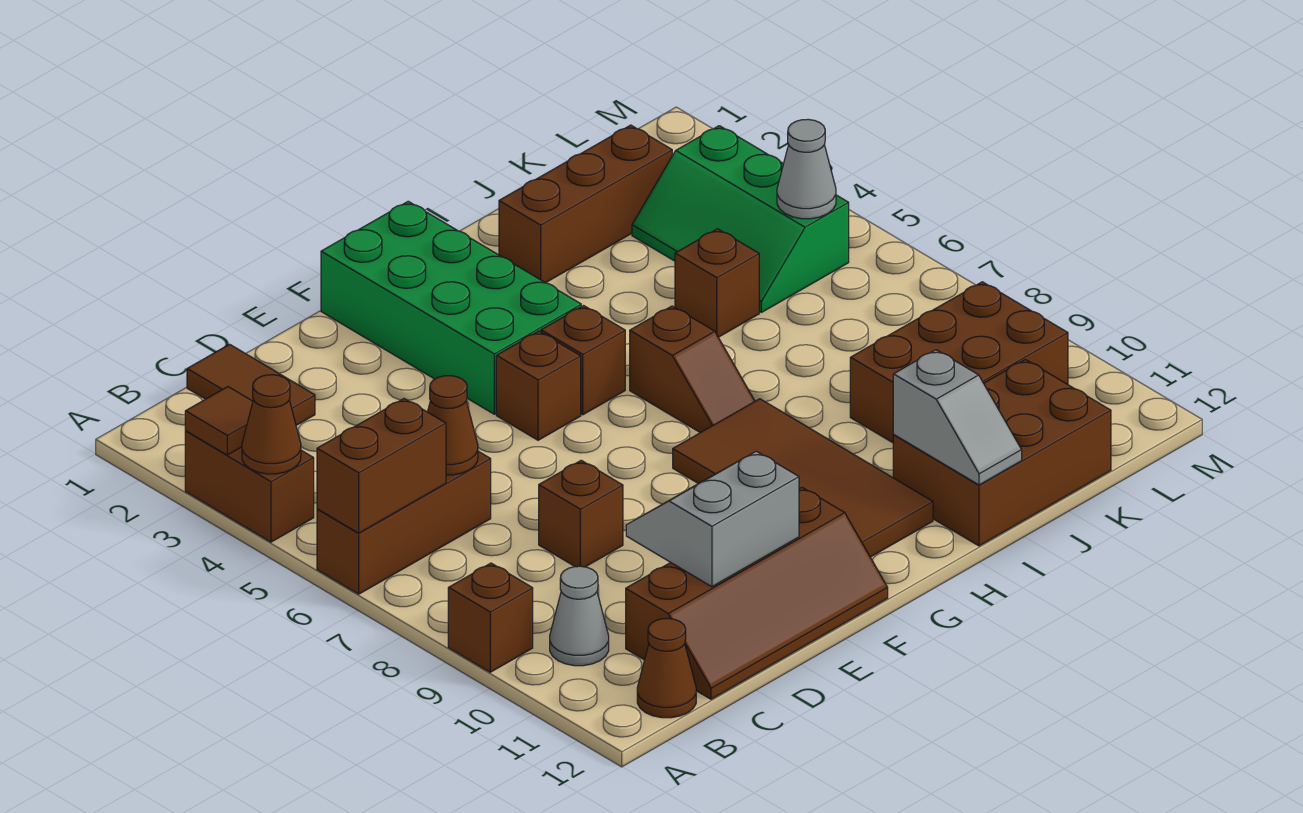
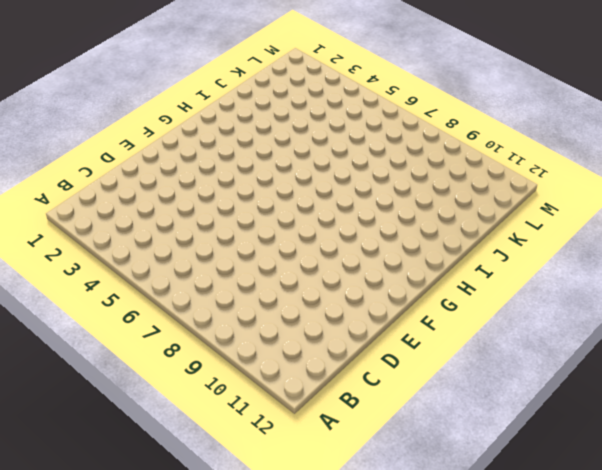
none -> brown brick A3:A4 level 1
none -> brown brick A6:C6 level 1
none -> brown brick A9 level 1

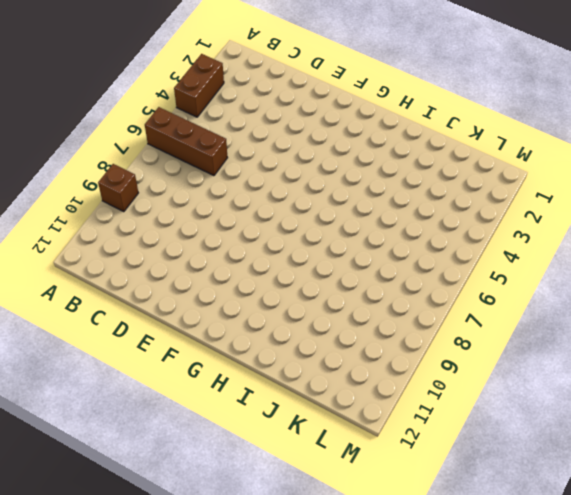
none -> grey cone B10 level 1
none -> brown cone B12 level 1
none -> brown tile C1:C2 level 1

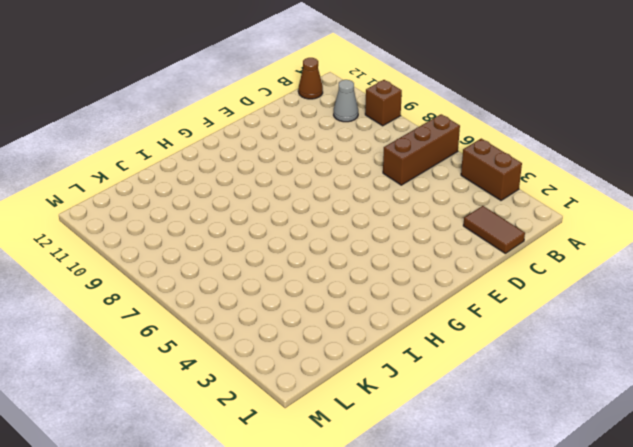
none -> brown slope C11:F12 level 1 top 11
none -> brown brick D8 level 1
none -> green brick F1:G4 level 1

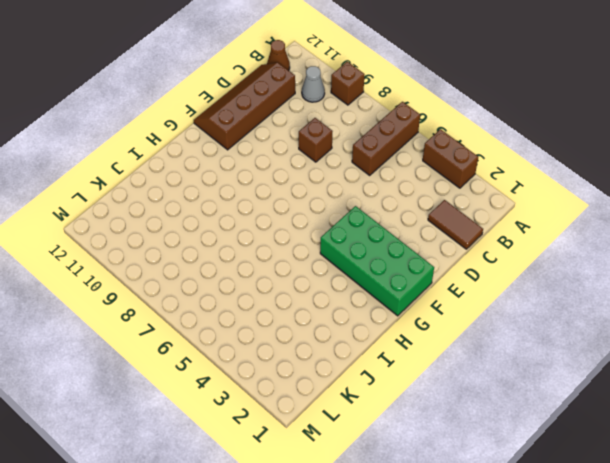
none -> brown brick F5 level 1
none -> brown brick G5 level 1
none -> brown tile G8:H11 level 1

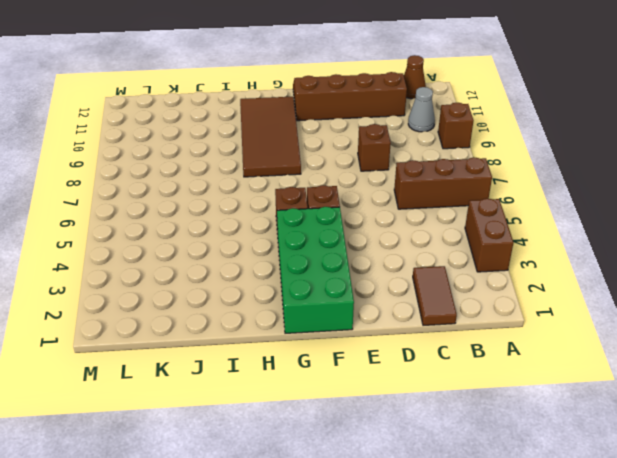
none -> brown slope H6:H7 level 1 top 6
none -> brown brick I2:K2 level 1
none -> brown brick I11:K12 level 1

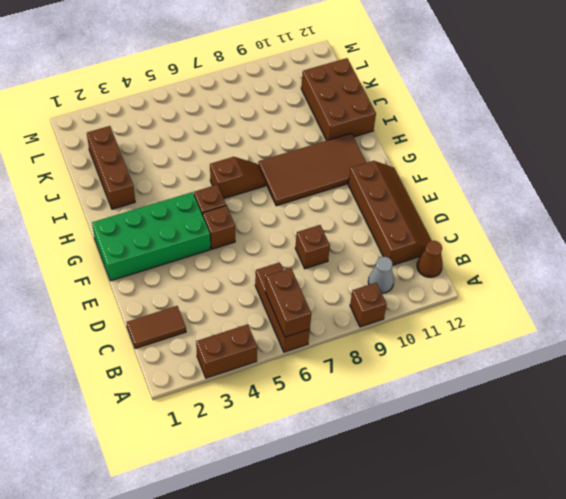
none -> brown brick J5 level 1
none -> brown brick J9:L10 level 1
none -> green slope K3:L5 level 1 top L

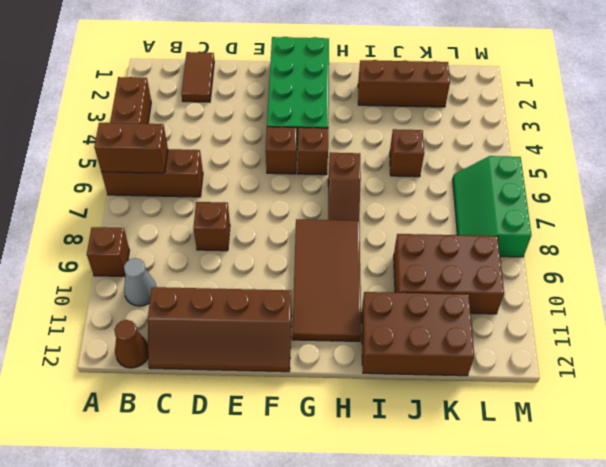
green slope L6:M8 level 1 top M -> green slope K3:L5 level 1 top L
none -> brown tile A3 level 2
none -> brown cone A4 level 2
none -> brown cone C6 level 2

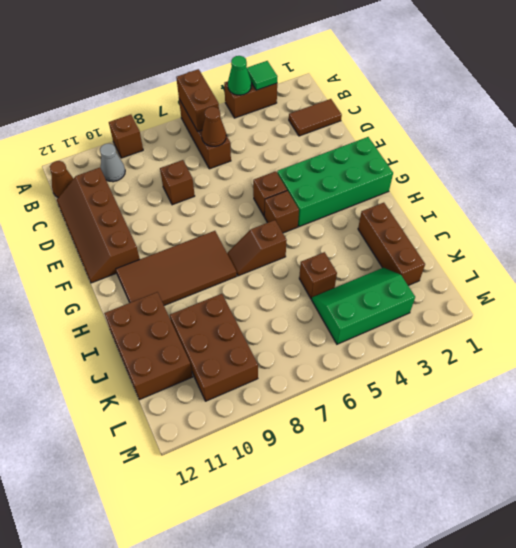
green tile A3 level 2 -> brown tile A3 level 2
green cone A4 level 2 -> brown cone A4 level 2
none -> grey slope D10:E11 level 2 top 11
none -> grey slope I11:I12 level 2 top 11
none -> grey cone L5 level 2

